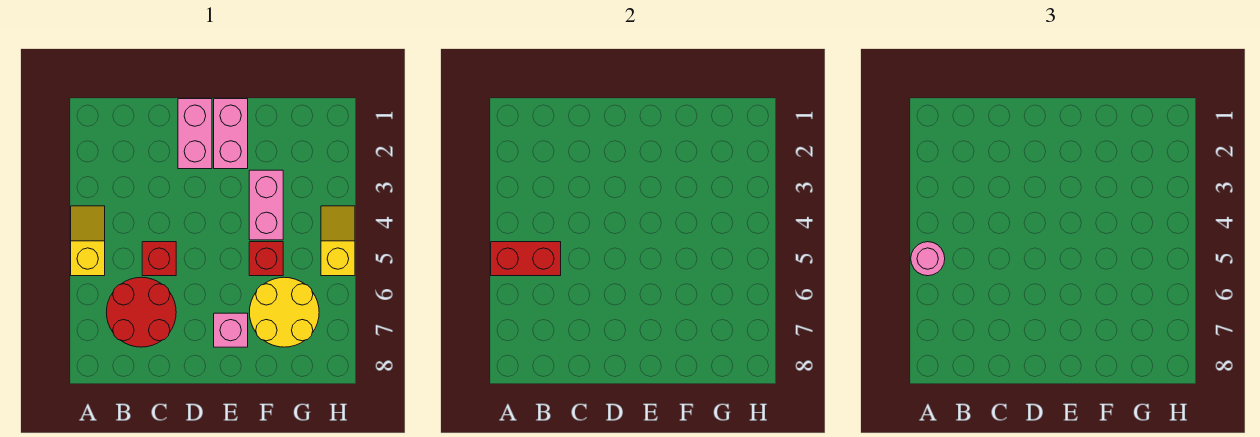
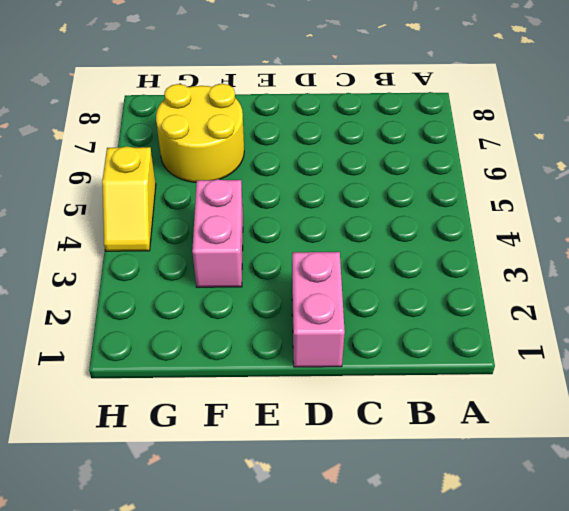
none -> yellow slope A4:A5 level 1 top 5
none -> red round brick B6:C7 level 1
none -> red brick C5 level 1

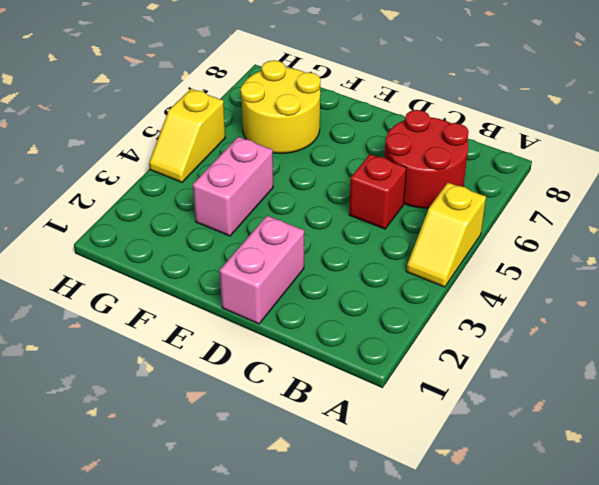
none -> pink brick E1:E2 level 1
none -> pink brick E7 level 1
none -> red brick F5 level 1

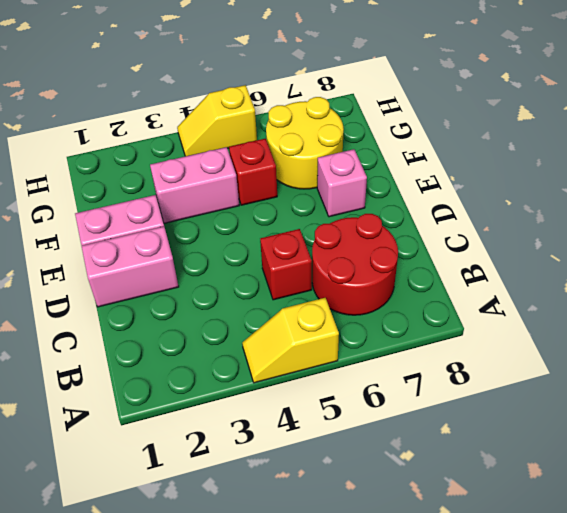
none -> red brick A5:B5 level 2
none -> pink round brick A5 level 3

